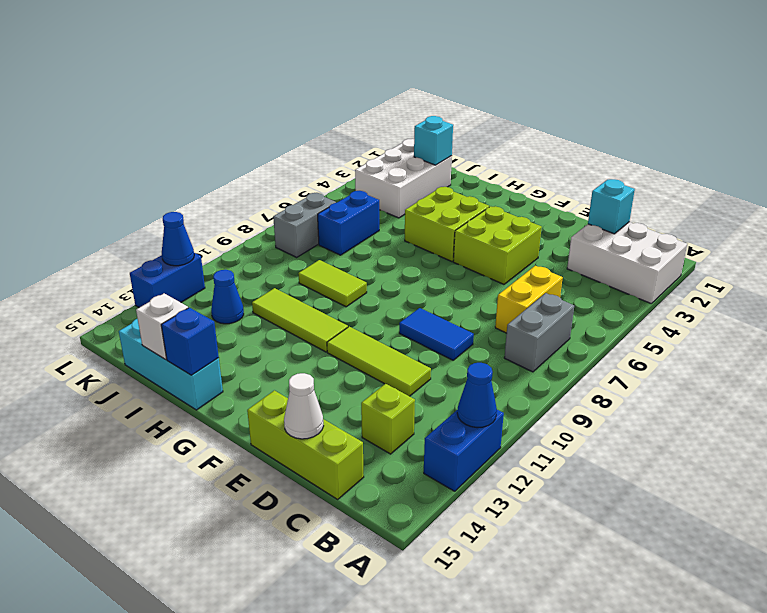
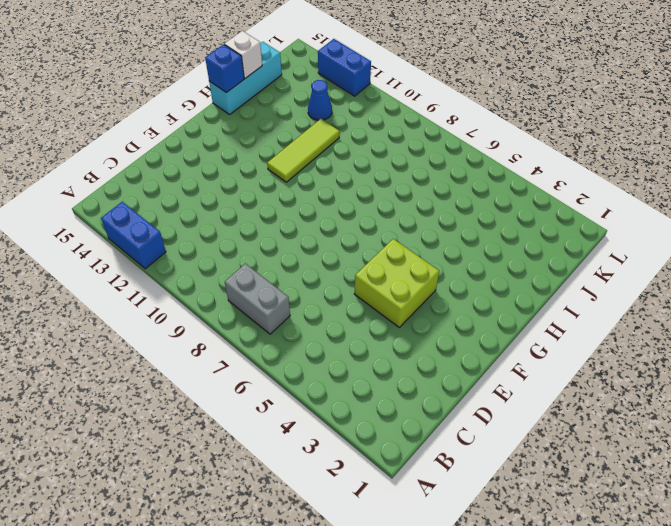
none -> white brick A2:C3 level 1
none -> yellow brick C6:C7 level 1
none -> lime brick C13 level 1

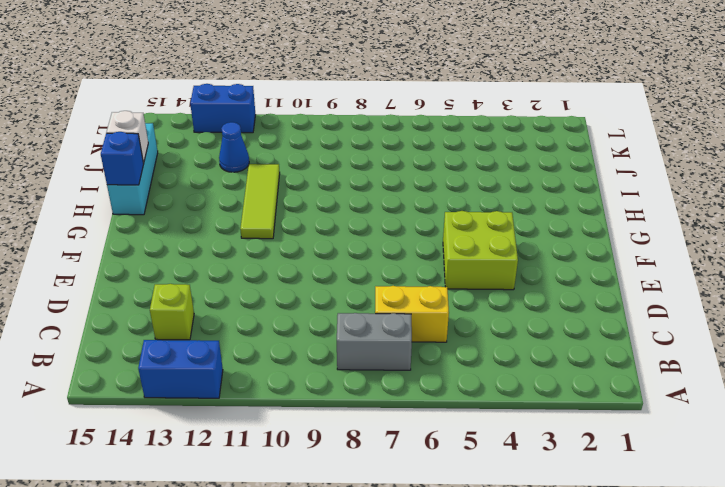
none -> white brick A2:C3 level 1
none -> lime brick C15:E15 level 1
none -> blue tile D9:E9 level 1

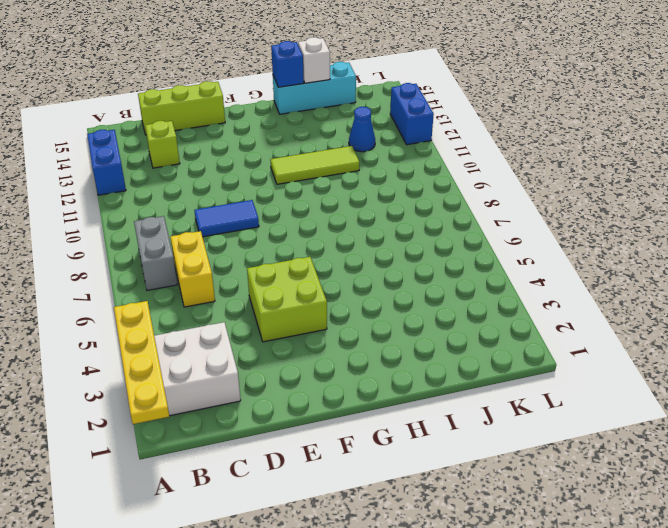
yellow plate A1:A4 level 2 -> none
none -> lime tile D11:F11 level 1
none -> lime brick G4:H5 level 1
none -> lime tile H9:I9 level 1

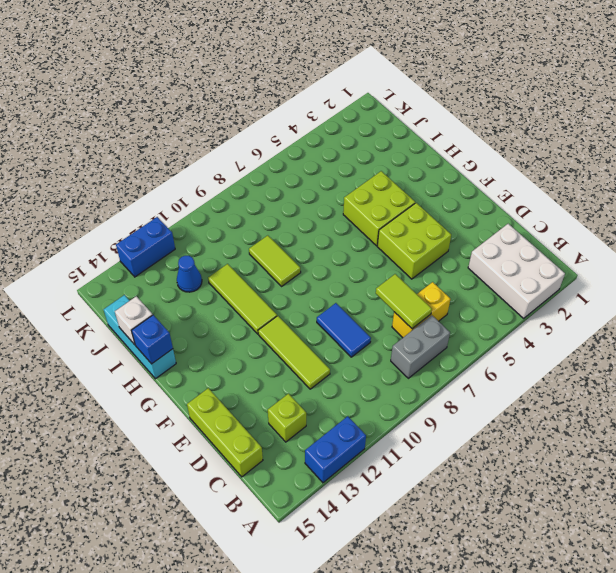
lime tile C7:D7 level 2 -> none
none -> white brick J2:K4 level 1
none -> blue brick J6:J7 level 1
none -> grey brick K7:K8 level 1

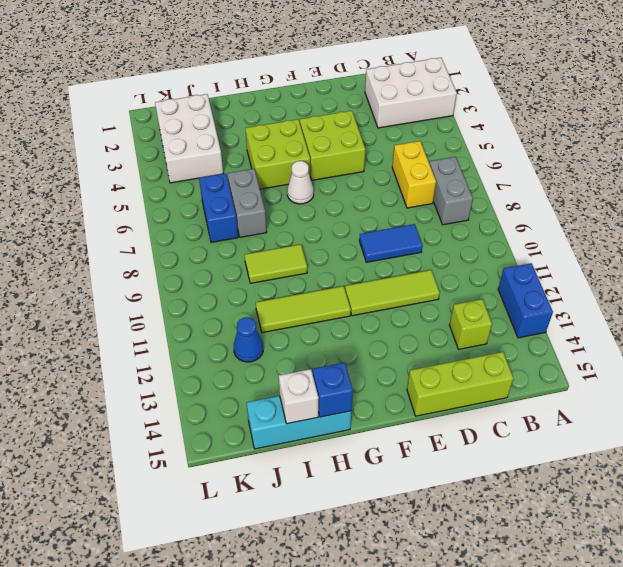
white cone G6 level 1 -> white cone D15 level 2
grey brick I6:I7 level 1 -> grey brick K7:K8 level 1
none -> blue brick L12:L13 level 1
none -> blue cone A12 level 2
none -> cyan brick C2 level 2

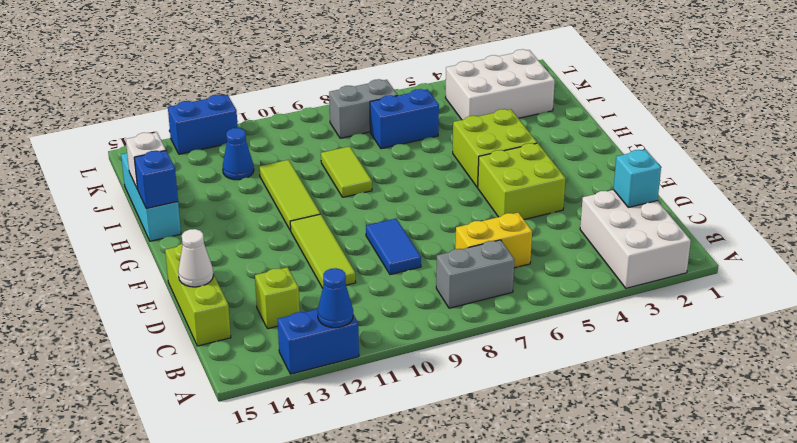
none -> cyan brick J2 level 2
none -> blue cone L12 level 2

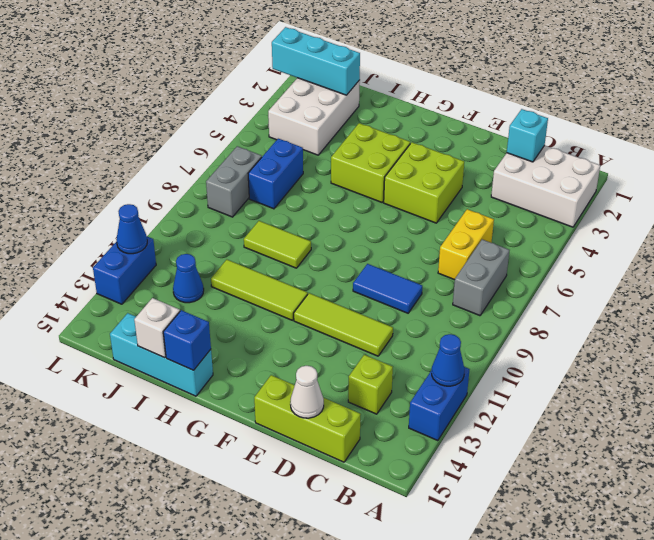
cyan brick J2:L2 level 2 -> cyan brick J2 level 2

